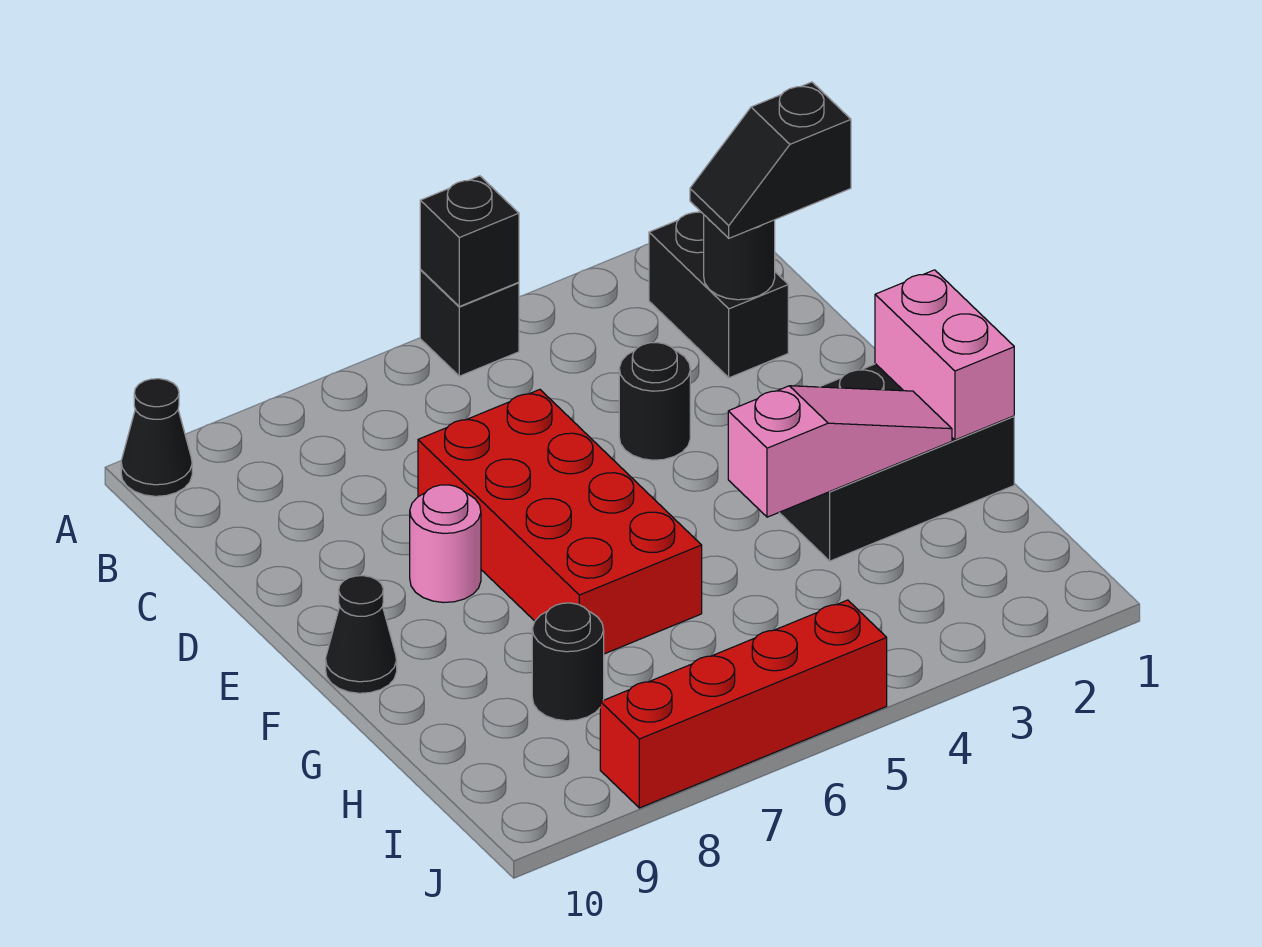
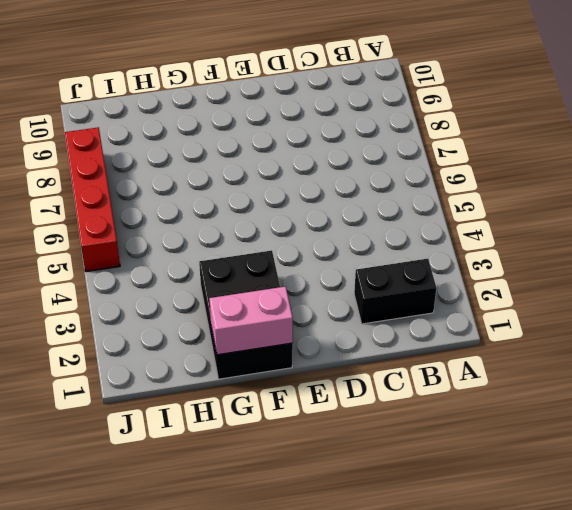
none -> black brick A5 level 1
none -> black cone A10 level 1
none -> black round brick D4 level 1

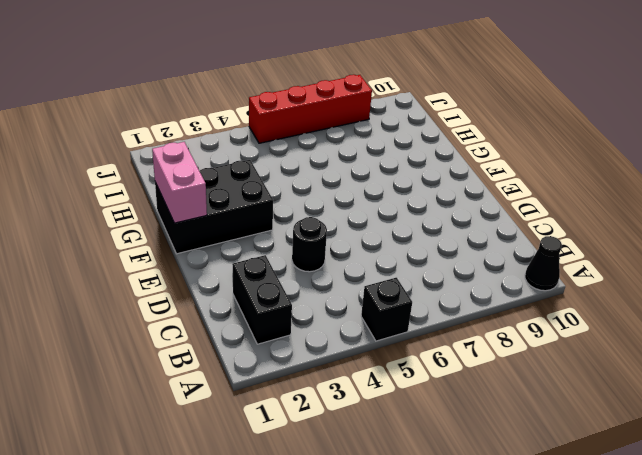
none -> red brick D6:G7 level 1
none -> pink round brick E8 level 1
none -> black cone F10 level 1

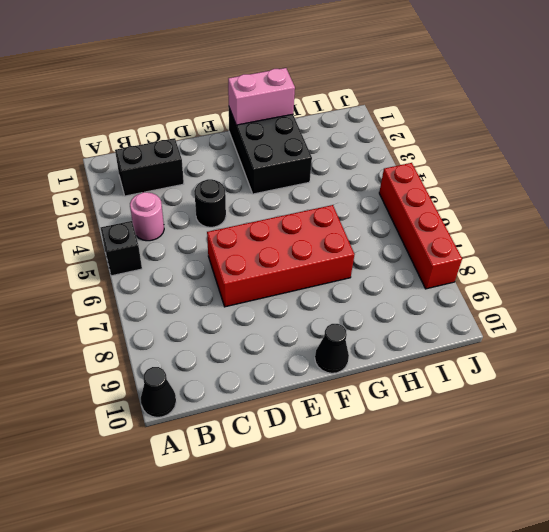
pink round brick B4 level 1 -> pink round brick E8 level 1
none -> black round brick H8 level 1
none -> black brick A5 level 2
none -> black round brick C2 level 2

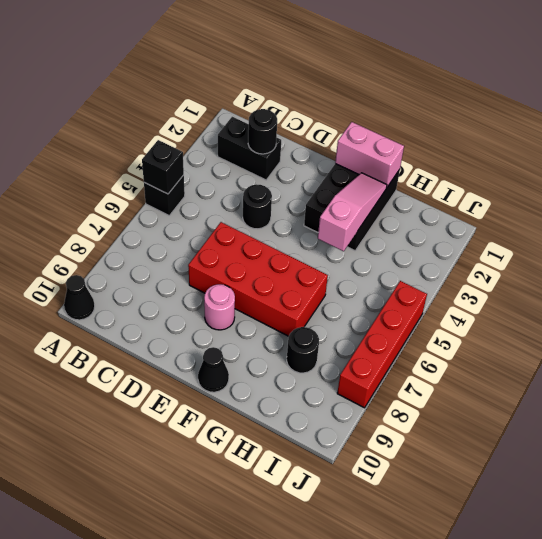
none -> black slope C1:C2 level 3 top 1

